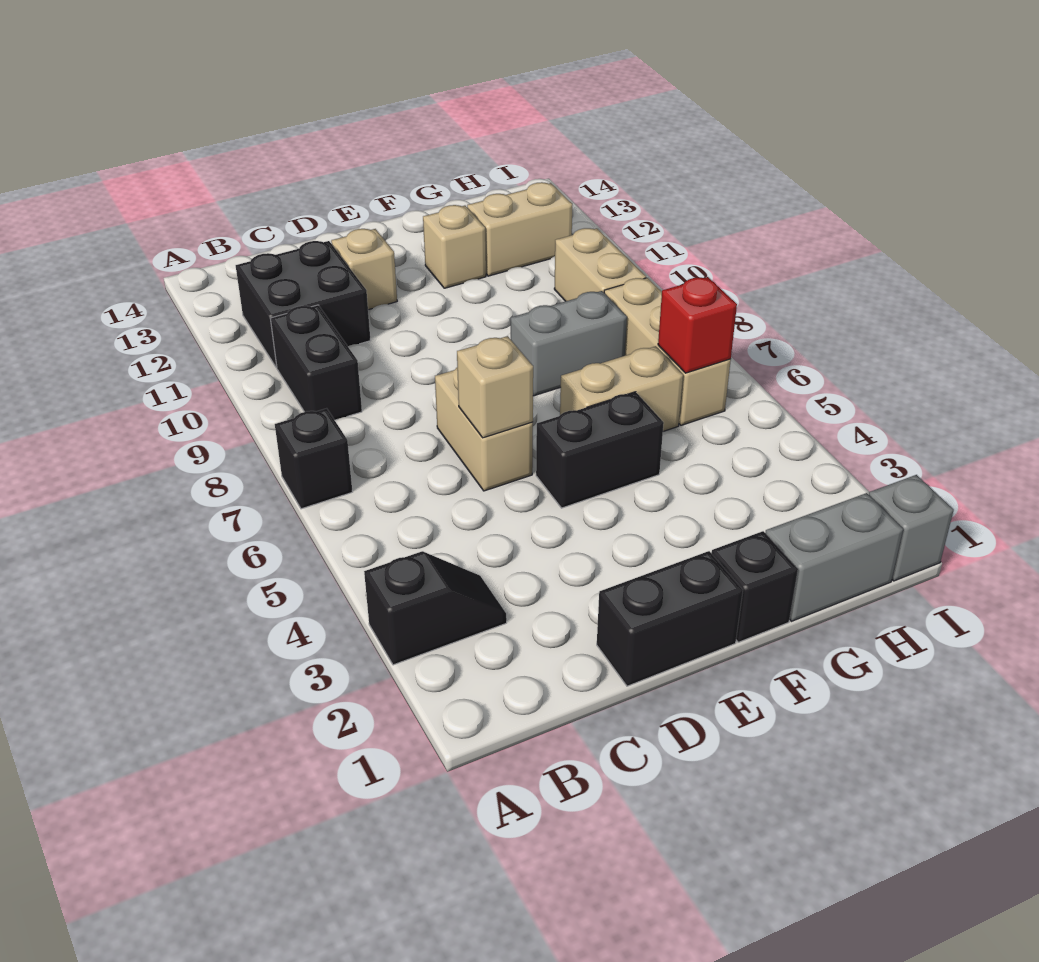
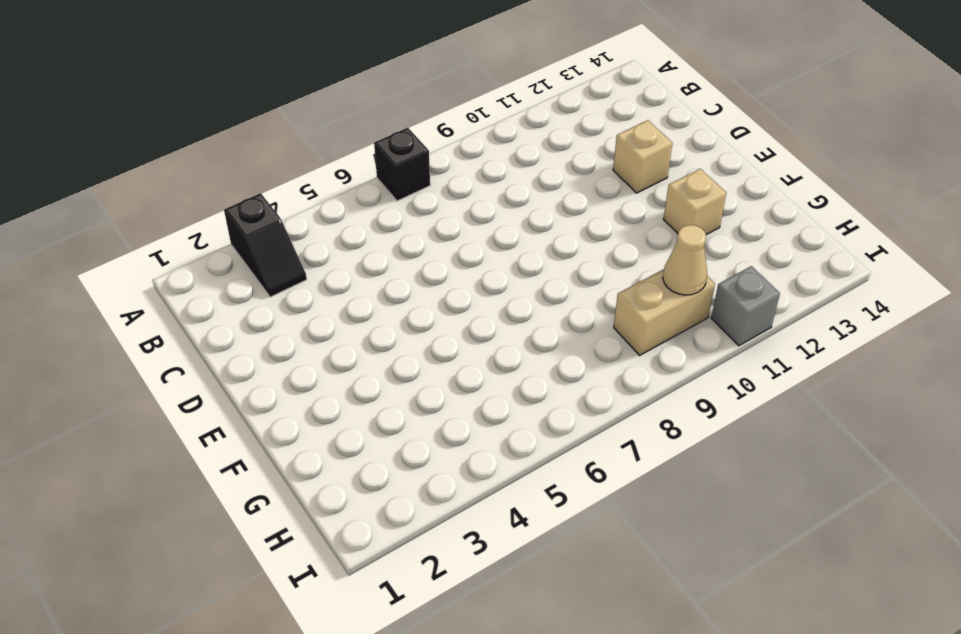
tan cone H10 level 2 -> none
grey brick I11 level 1 -> grey brick I1 level 1
none -> black brick B9:B10 level 1
none -> black brick B11:C12 level 1
none -> black brick D1:E1 level 1

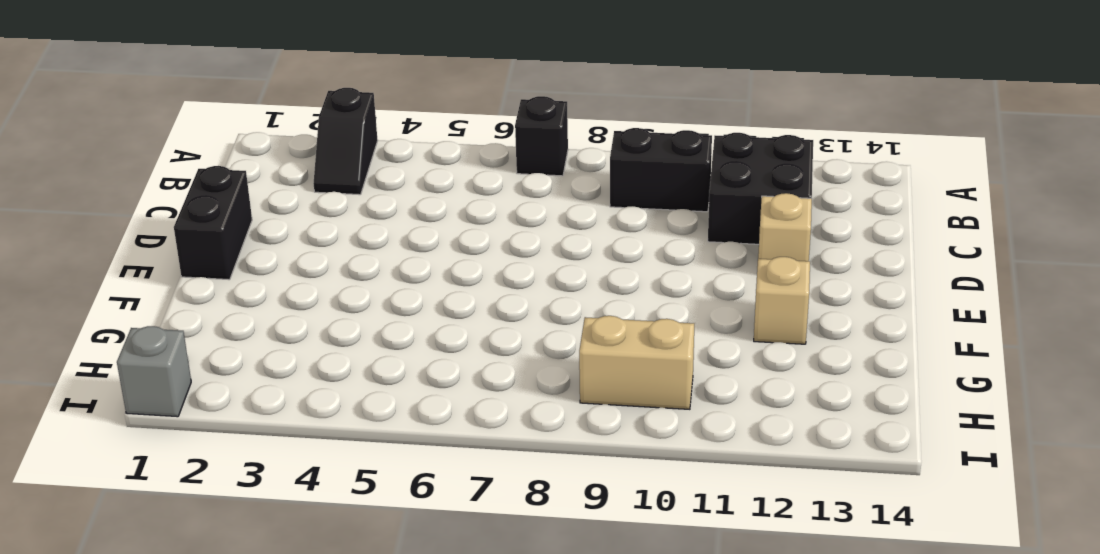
none -> tan brick D6:D7 level 1
none -> black brick E5:F5 level 1
none -> black brick F1 level 1

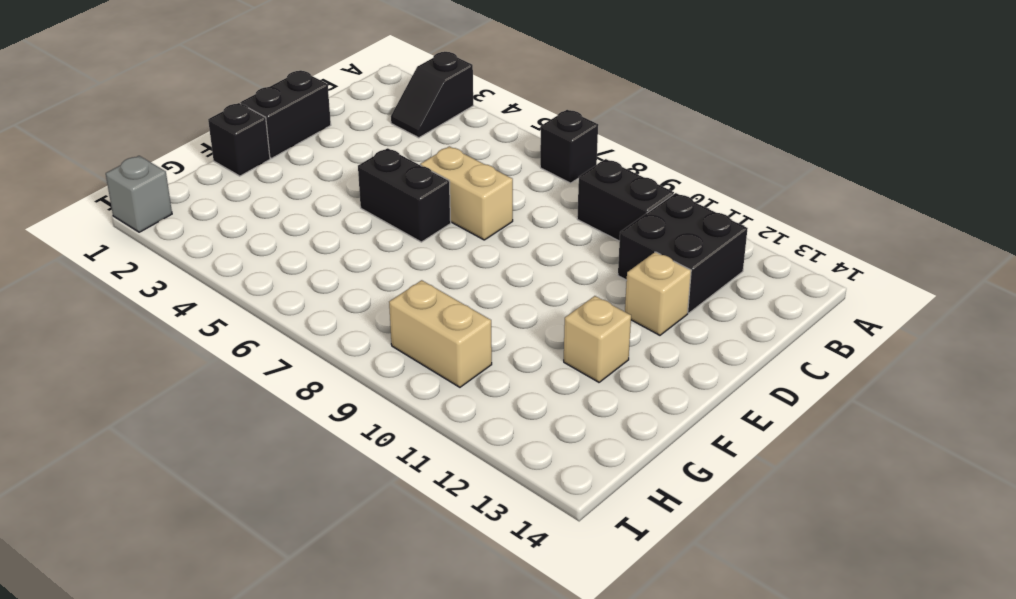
black brick E5:E6 level 1 -> black brick E5:F5 level 1
none -> tan brick F6:G6 level 1
none -> grey brick F8:G8 level 1
none -> grey brick G1:H1 level 1

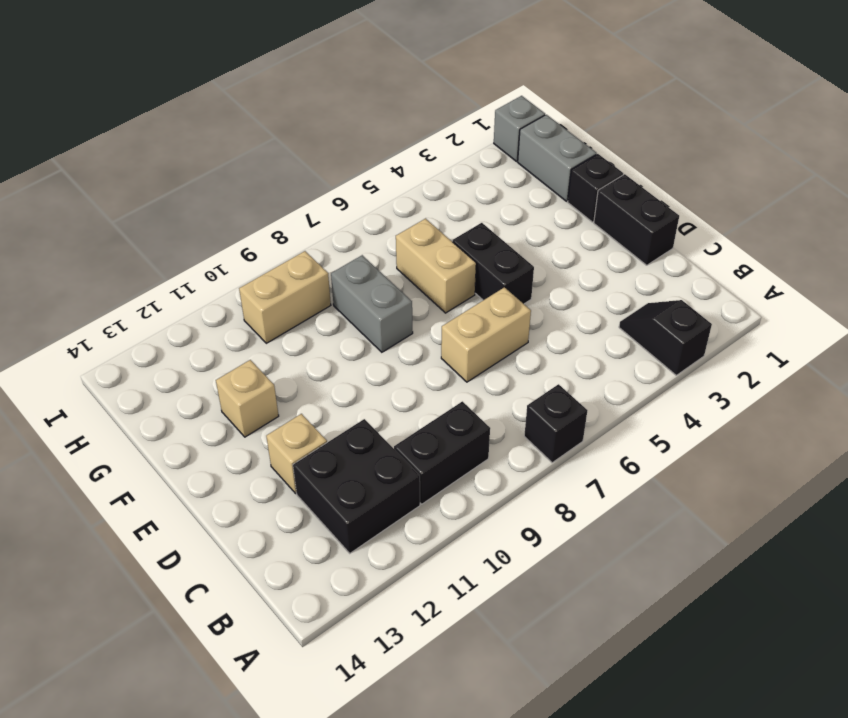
none -> tan brick G12:H12 level 1
none -> tan brick H6:H8 level 1
none -> tan brick D6 level 2

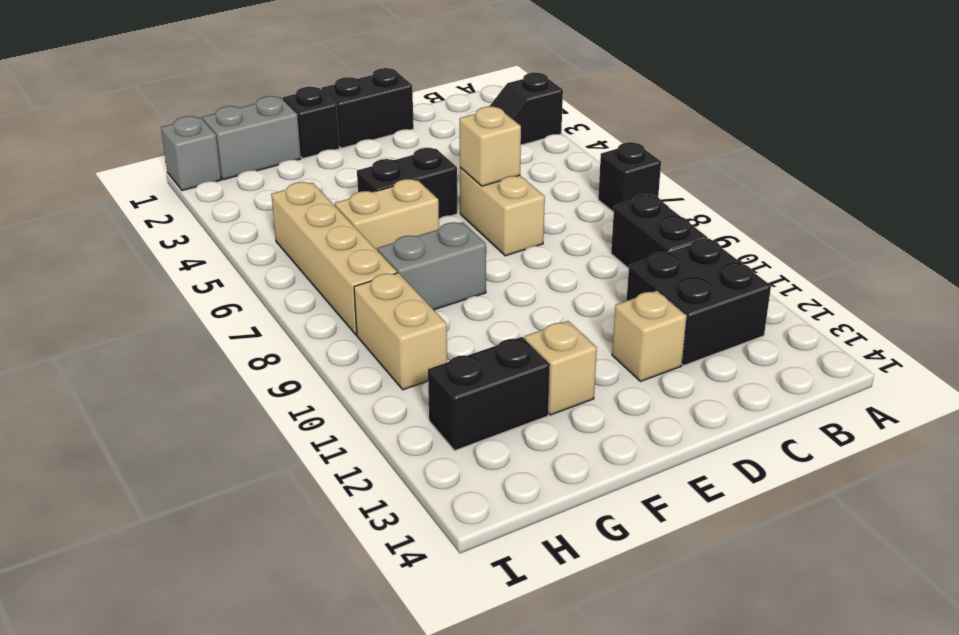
black brick G12:H12 level 1 -> tan brick G12:H12 level 1
tan brick H5:H8 level 1 -> tan brick H6:H8 level 1
none -> red brick H6 level 2

